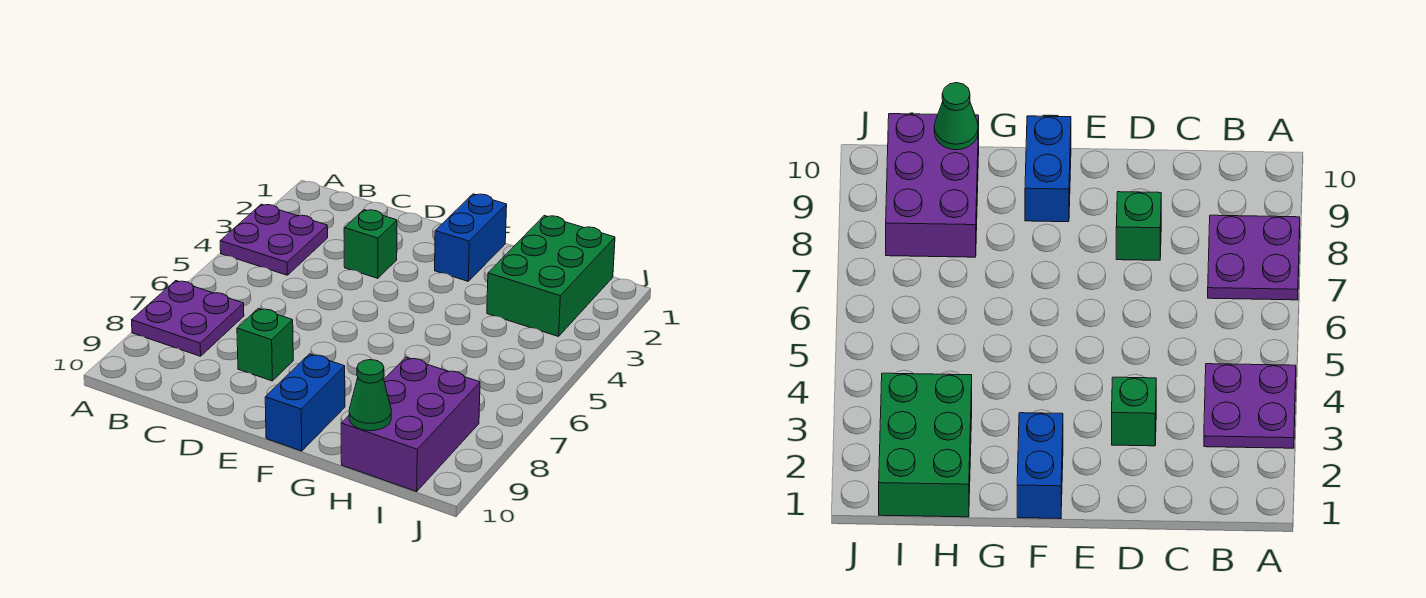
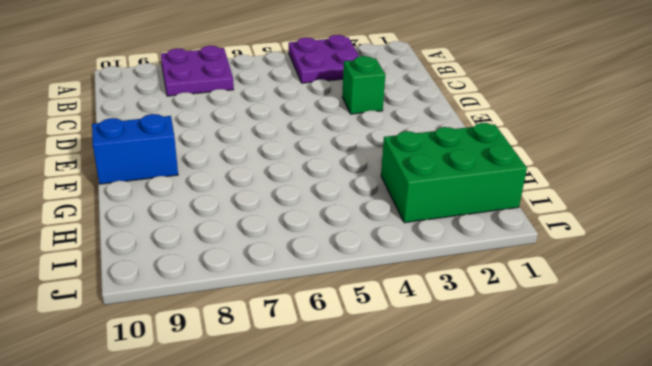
none -> green brick D8 level 1
none -> blue brick F1:F2 level 1

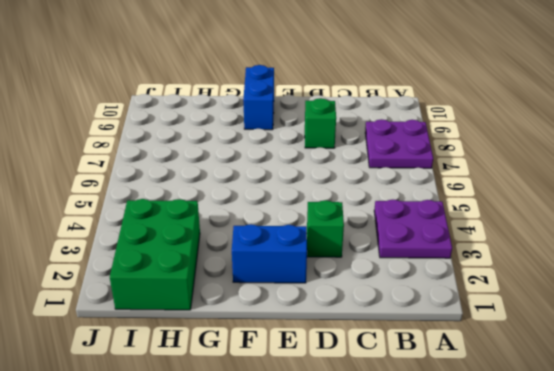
blue brick E2:F2 level 1 -> blue brick F1:F2 level 1
none -> purple brick H8:I10 level 1
none -> green cone H10 level 2

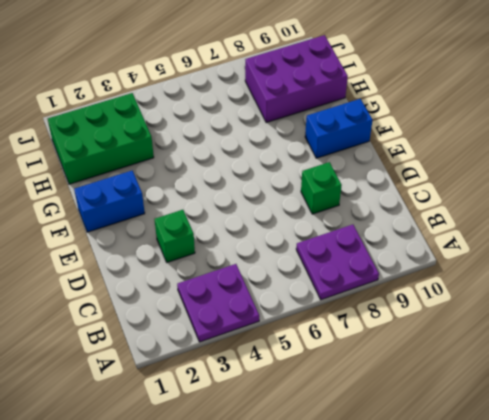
none -> green cone H10 level 2

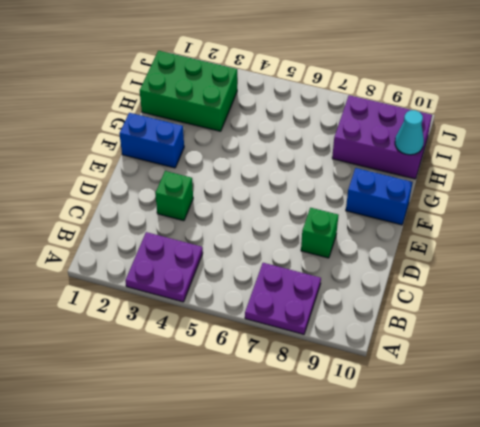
cyan cone H10 level 2 -> green cone H10 level 2

